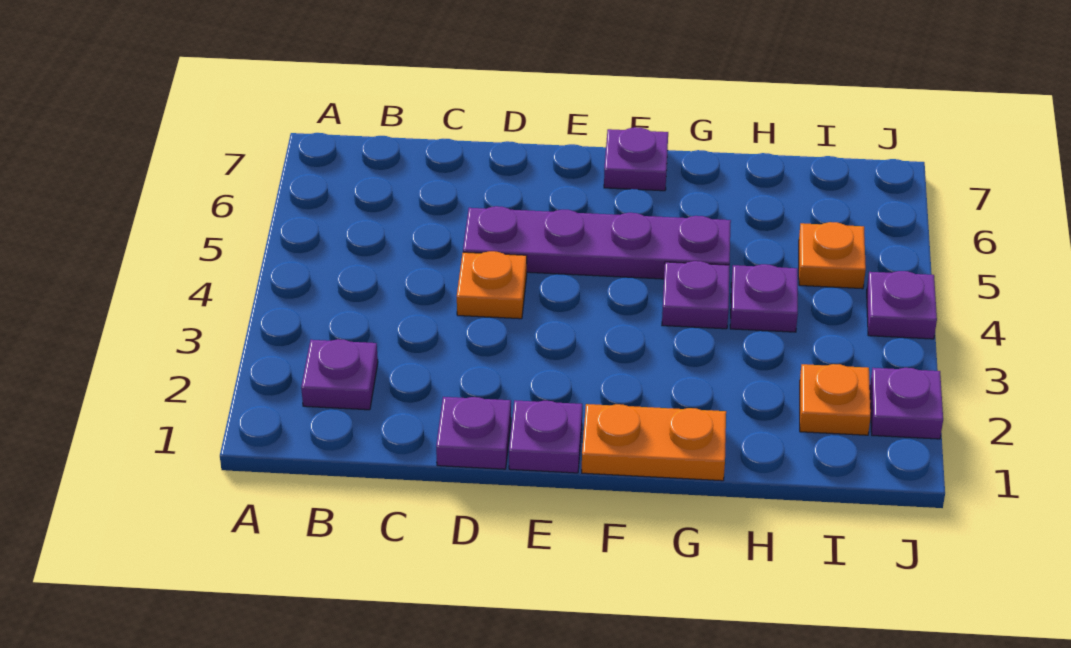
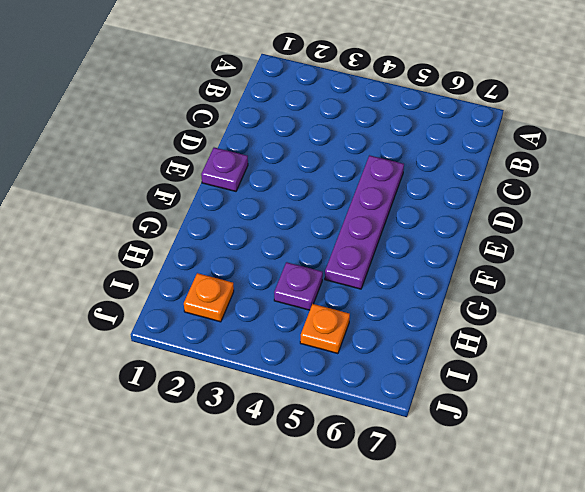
none -> purple plate B2 level 1
none -> purple plate D1 level 1
none -> orange plate D4 level 1

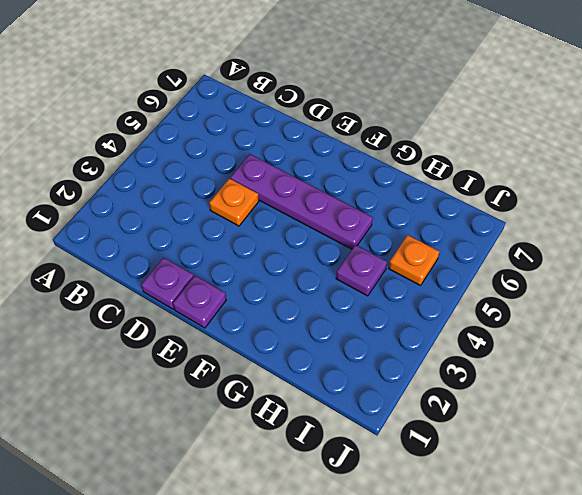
none -> purple plate B2 level 1
none -> orange plate F1:G1 level 1
none -> purple plate F7 level 1

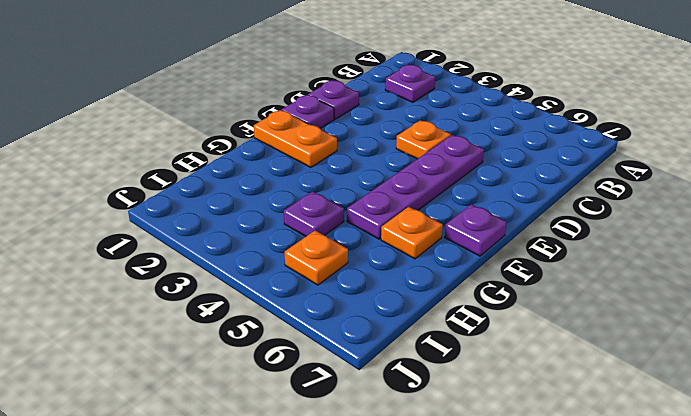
orange plate F1:F2 level 1 -> orange plate F1:G1 level 1
orange plate G6 level 1 -> orange plate I2 level 1
none -> purple plate G4 level 1
none -> purple plate J2 level 1
none -> purple plate J4 level 1

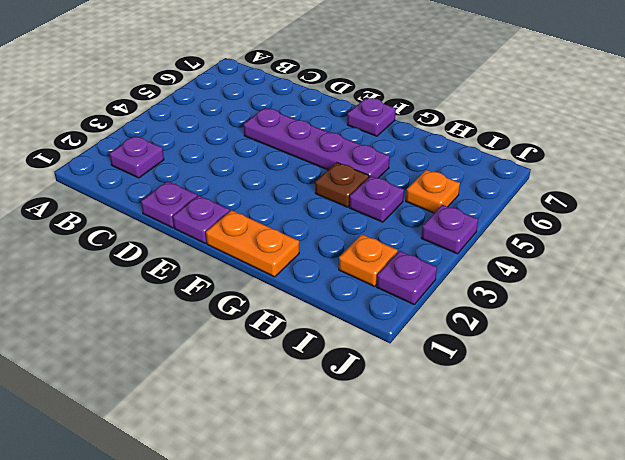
brown plate G4 level 1 -> purple plate G4 level 1
none -> orange plate D4 level 1

